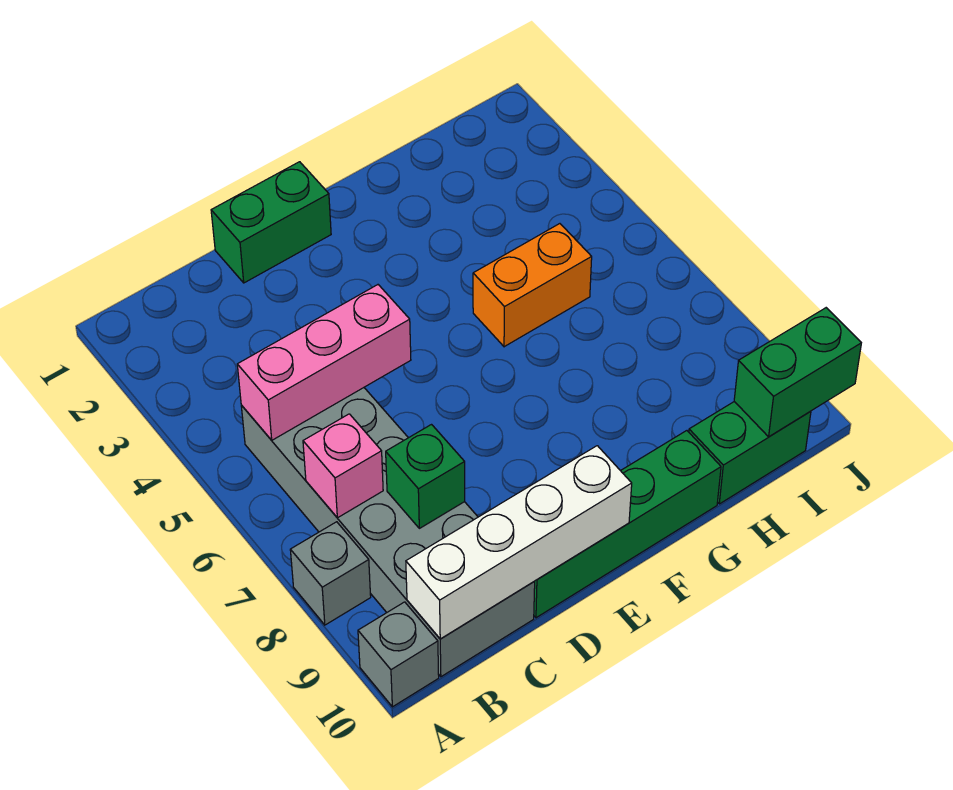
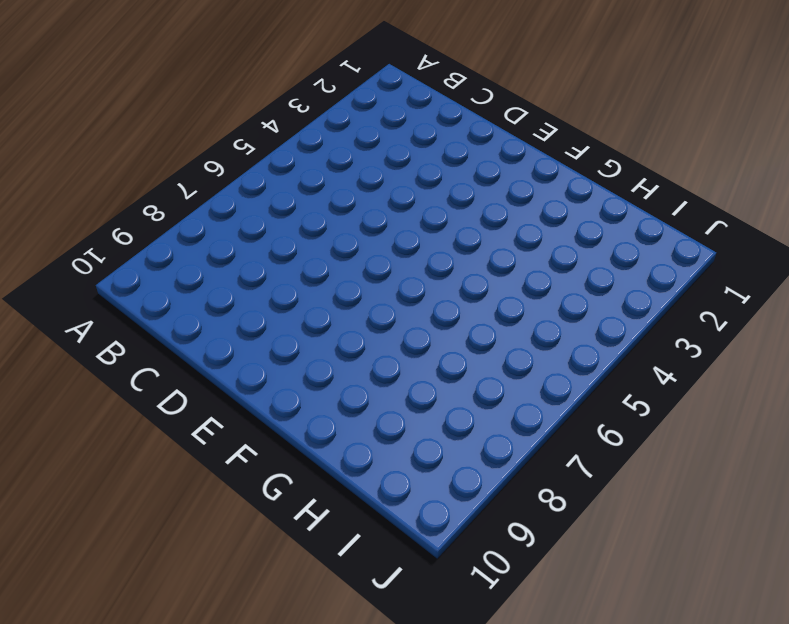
none -> grey brick A8 level 1
none -> grey brick A10 level 1
none -> grey brick B5:C10 level 1

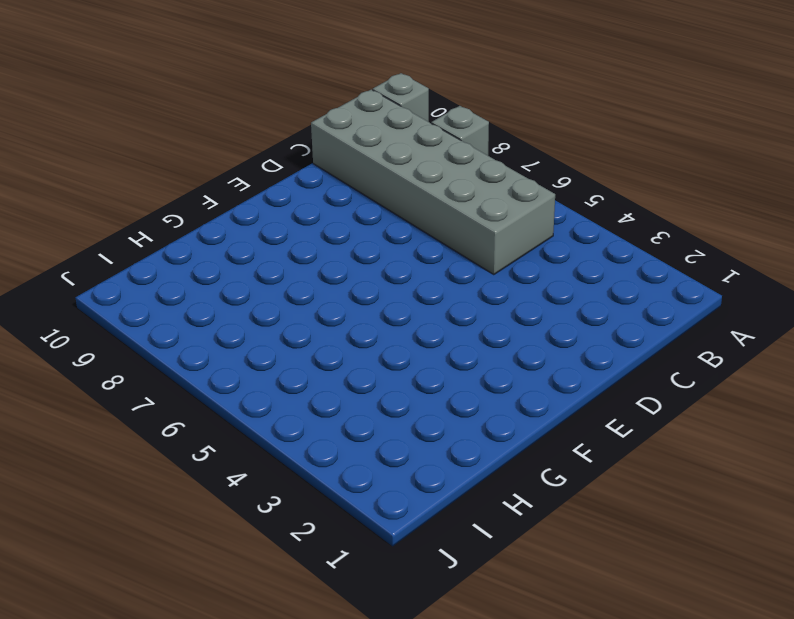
none -> green brick D1:E1 level 1
none -> green brick D10:G10 level 1
none -> orange brick G5:H5 level 1

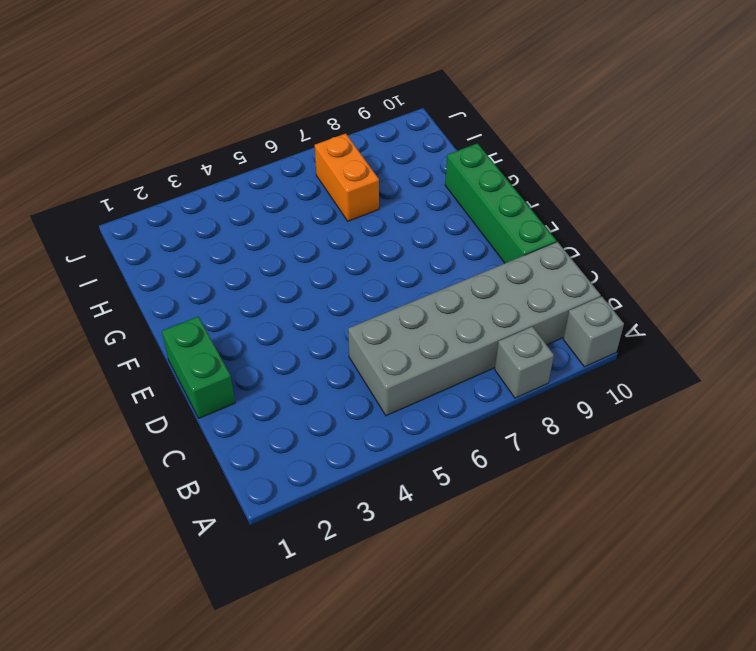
orange brick H7:I7 level 1 -> orange brick G5:H5 level 1
none -> green brick H10:I10 level 1
none -> pink brick B5:D5 level 2
none -> pink brick B7 level 2

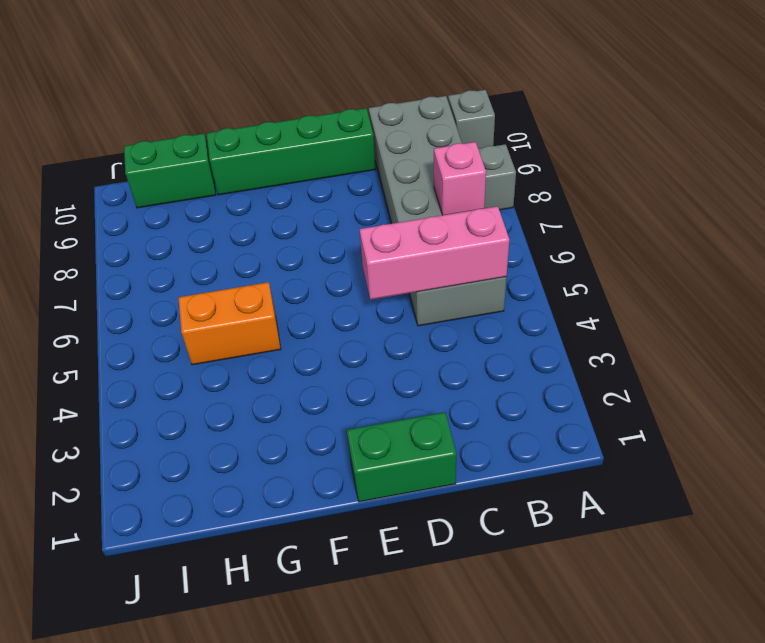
none -> white brick B10:E10 level 2
none -> green brick C8 level 2
none -> green brick I10:J10 level 2

